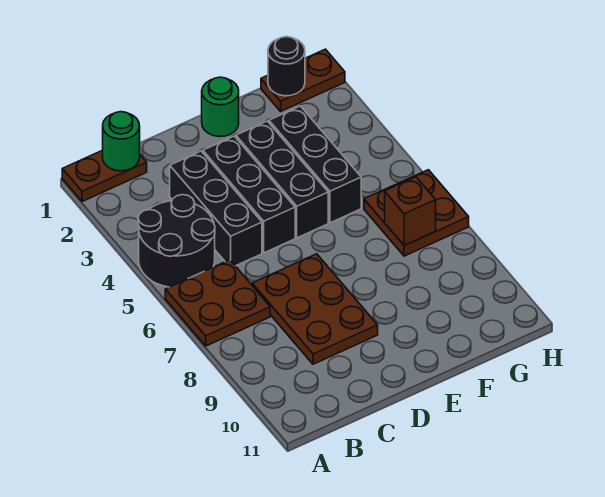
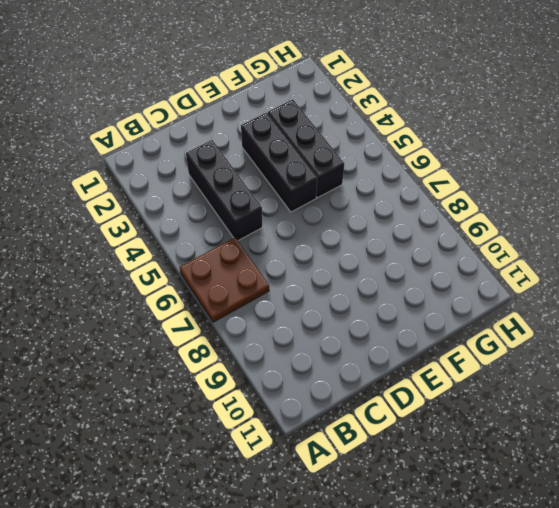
none -> brown plate A1:B1 level 1
none -> black round brick A4:B5 level 1
none -> brown plate C7:D9 level 1

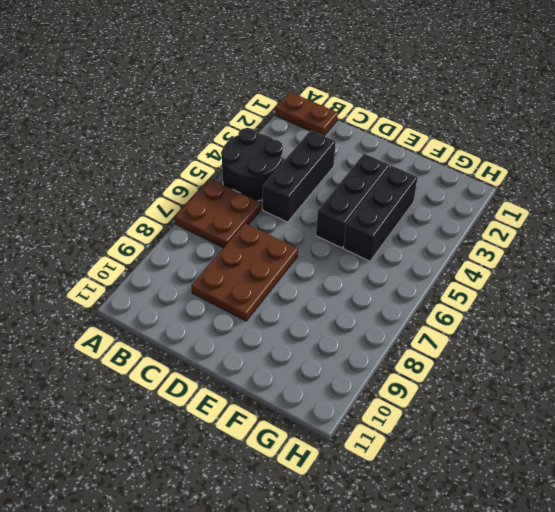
none -> black brick D3:D5 level 1
none -> green round brick E1 level 1
none -> brown plate G1:H1 level 1

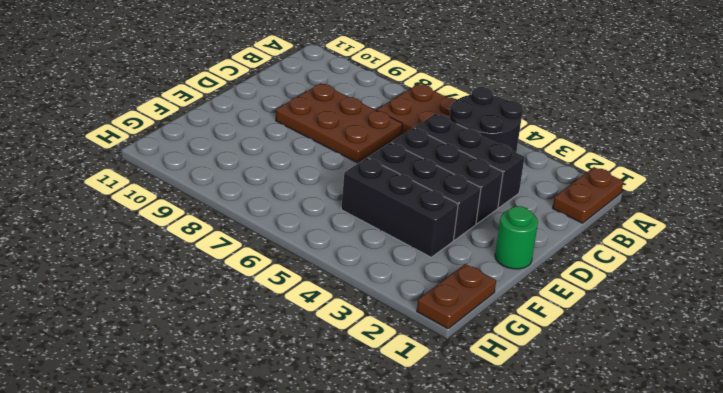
none -> brown plate G6:H7 level 1
none -> green round brick B1 level 2
none -> black round brick G1 level 2

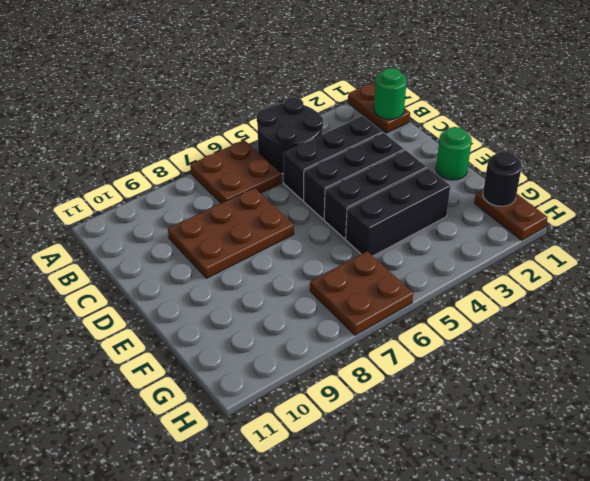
none -> brown brick G7 level 2

